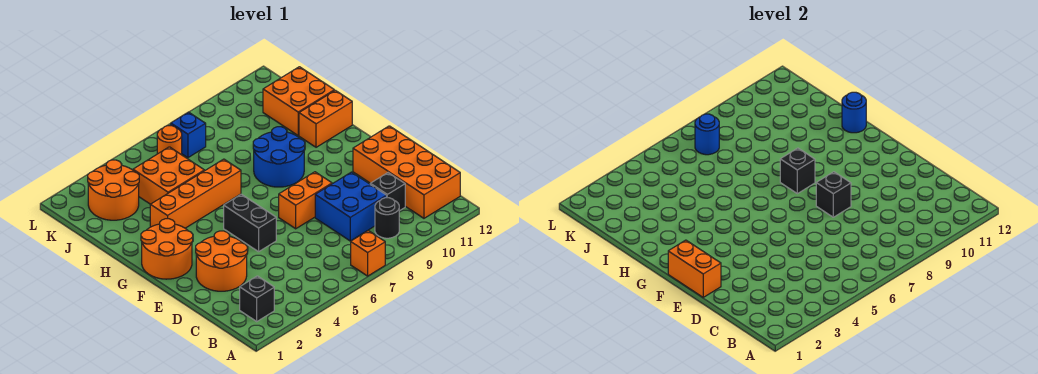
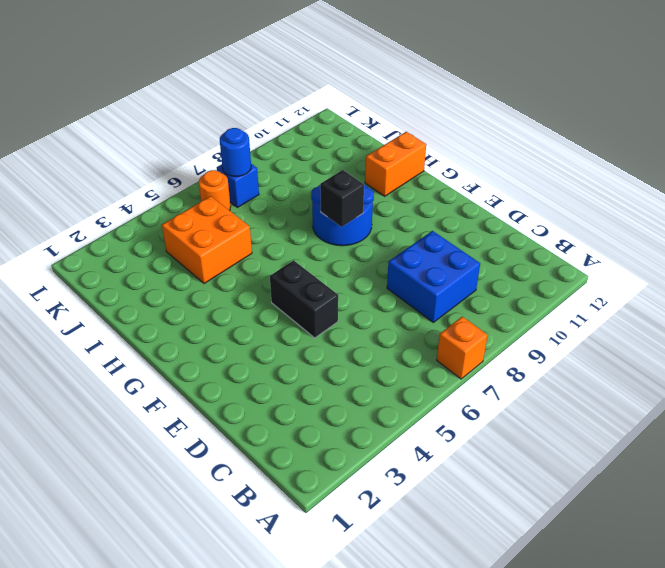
none -> black brick B2 level 1
none -> black round brick B9 level 1
none -> orange brick B11:E12 level 1

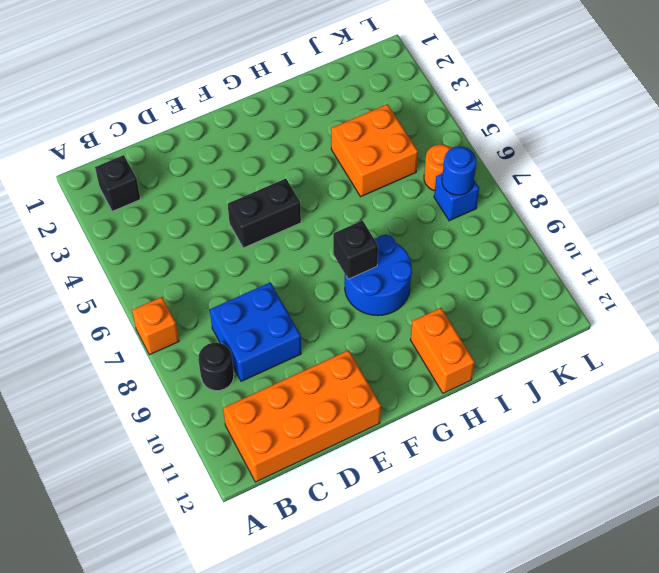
none -> black brick C10 level 1
none -> orange round brick D2:E3 level 1
none -> orange brick E7:E8 level 1

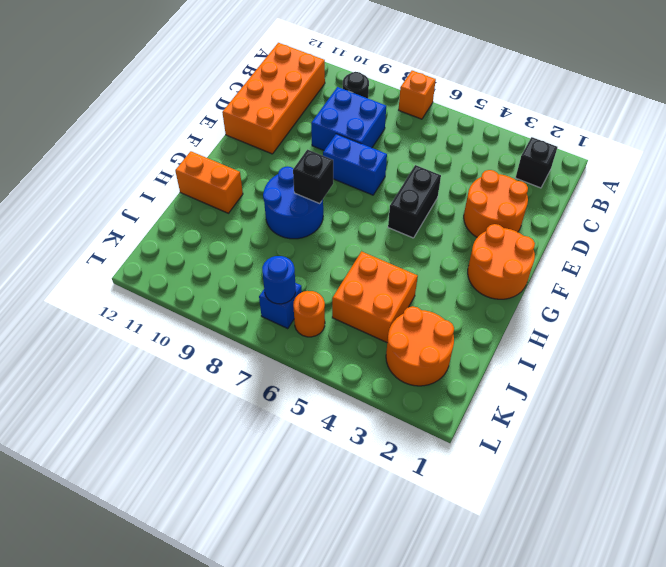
blue brick E7:E8 level 1 -> orange brick E7:E8 level 1
none -> black brick C10 level 1
none -> orange brick H3:H6 level 1
none -> orange brick I11:J12 level 1

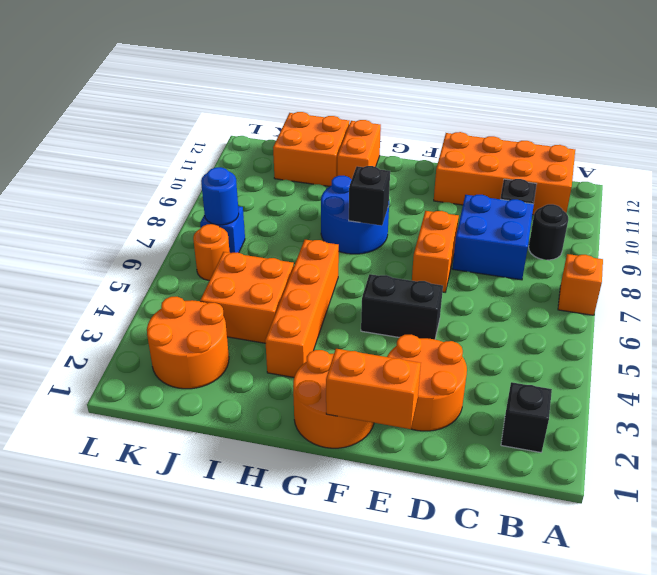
none -> black brick E8 level 2
none -> blue round brick H12 level 2

